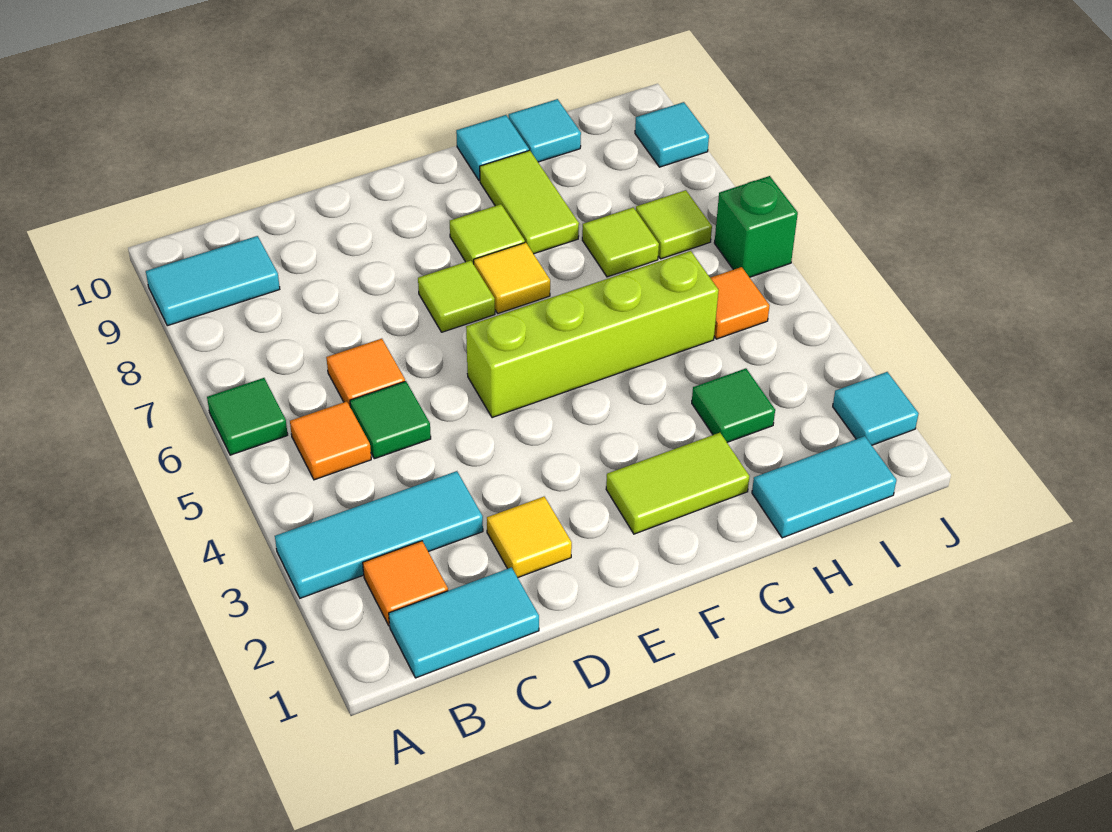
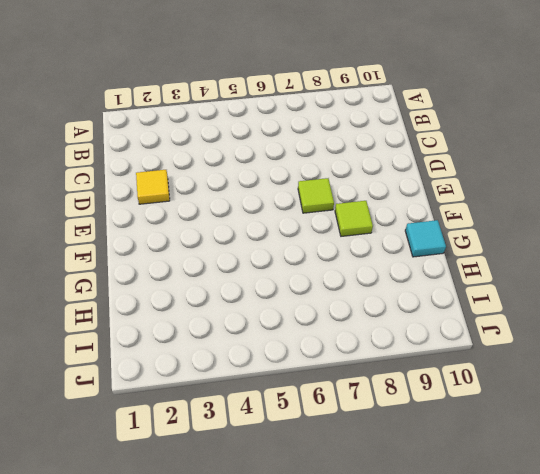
none -> cyan tile A3:C3 level 1
none -> green tile A6 level 1
none -> cyan tile A9:B9 level 1

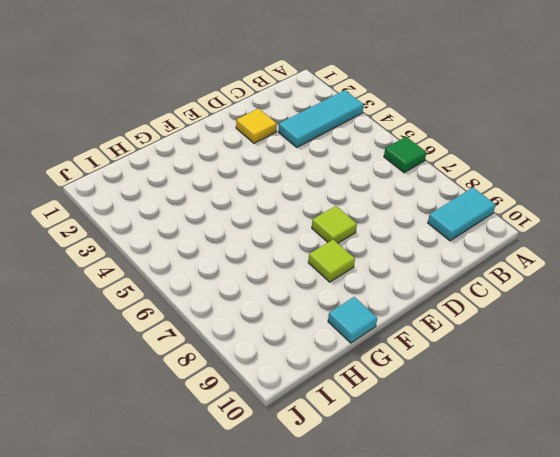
none -> cyan tile B1:C1 level 1
none -> orange tile B2 level 1
none -> orange tile B5 level 1

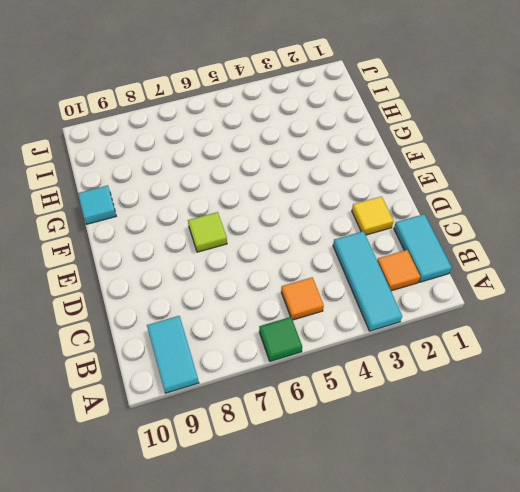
none -> green tile C5 level 1
none -> orange tile C6 level 1
none -> lime brick E5:H5 level 1

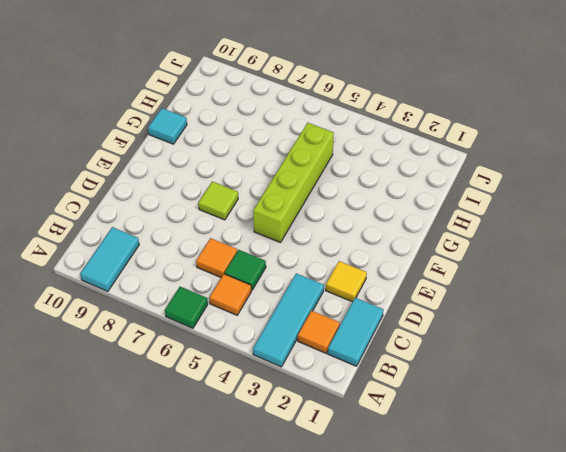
none -> lime tile F2:G2 level 1
none -> yellow tile F7 level 1
none -> lime tile F8 level 1

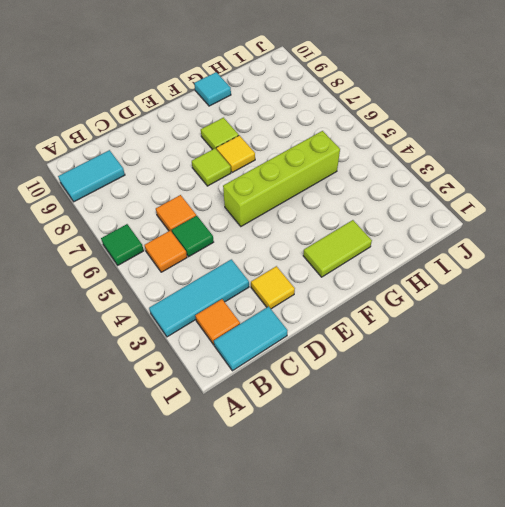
none -> lime tile G8:G9 level 1
none -> cyan tile H1:I1 level 1
none -> green tile H3 level 1

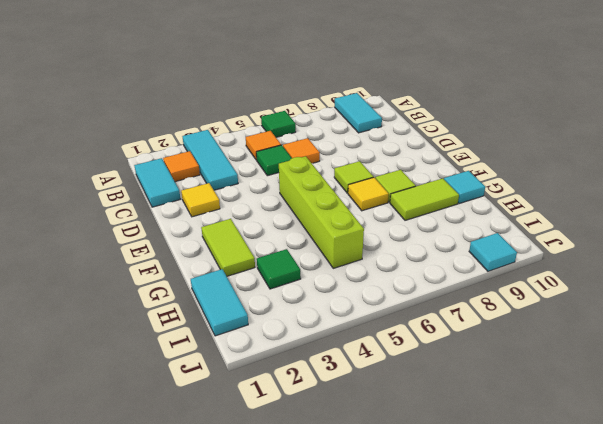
none -> lime tile H7 level 1
none -> cyan tile H10 level 1
none -> orange tile I5 level 1

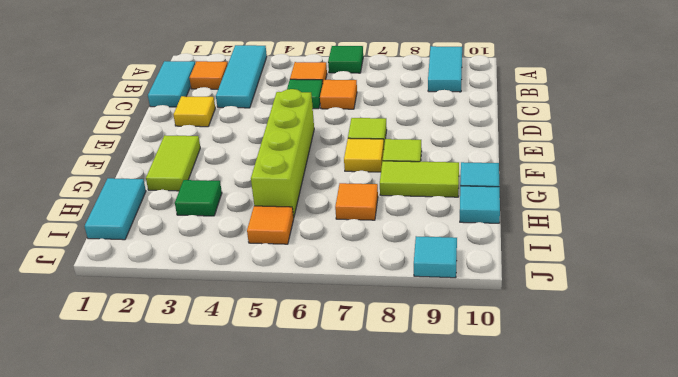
orange tile H7 level 1 -> lime tile H7 level 1
none -> lime tile I7 level 1
none -> cyan tile J2 level 1
none -> green brick J6 level 1

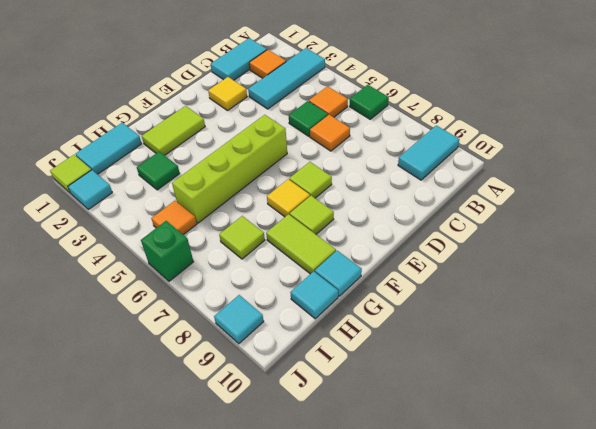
lime tile J1 level 1 -> lime tile I7 level 1

